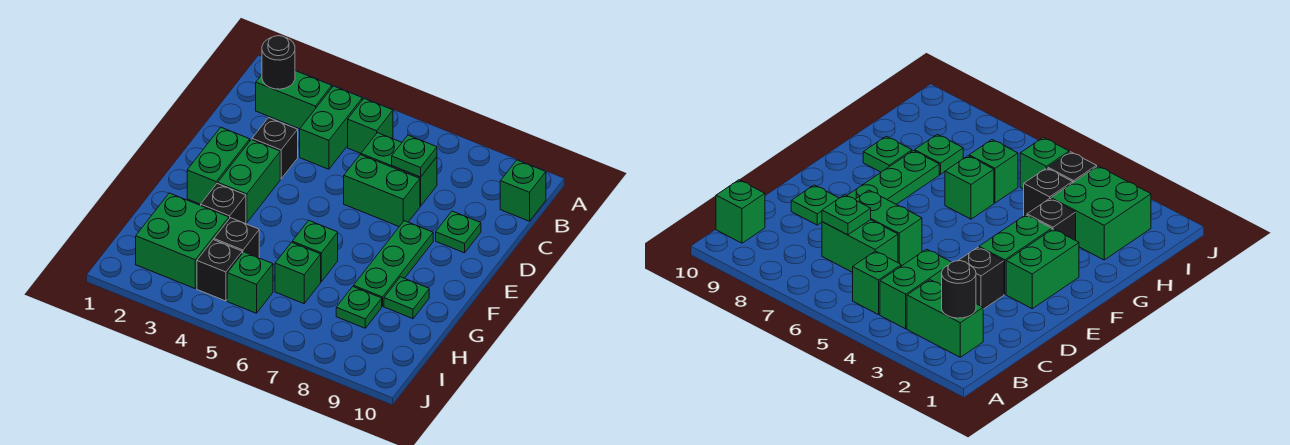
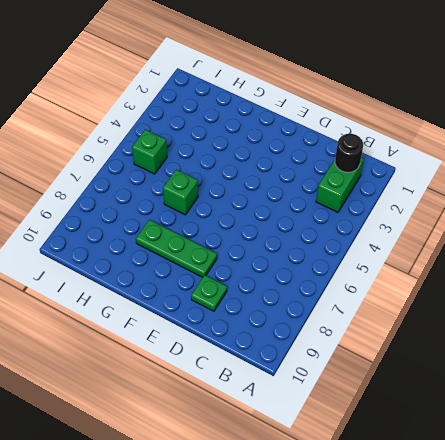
none -> green brick B4:C4 level 1
none -> green brick B5 level 1
none -> green brick B10 level 1

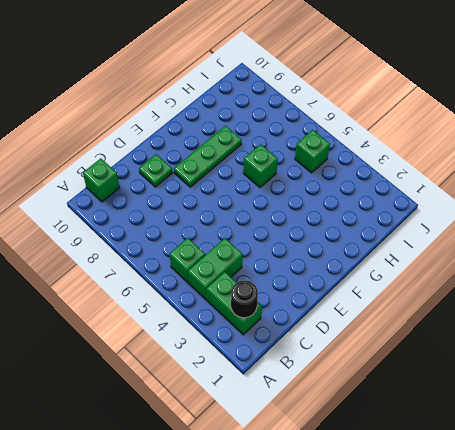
none -> green brick C6:C7 level 1
none -> black brick D3 level 1
none -> green brick D6:D7 level 1

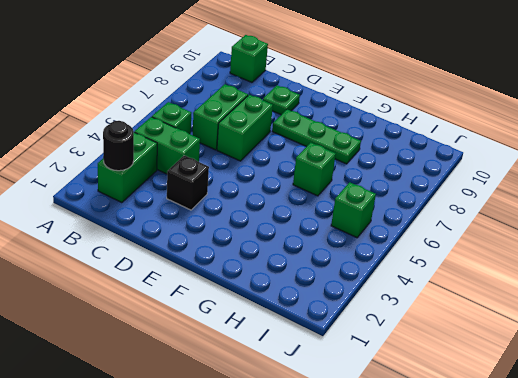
none -> green brick E2:F2 level 1
none -> green brick E3:F3 level 1
none -> black brick G3 level 1

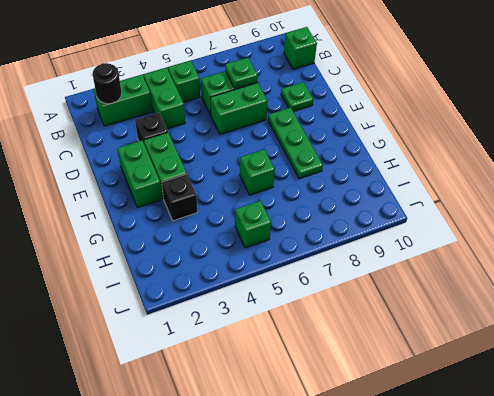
none -> green plate G9 level 1
none -> green brick H2:I3 level 1
none -> black brick H4 level 1

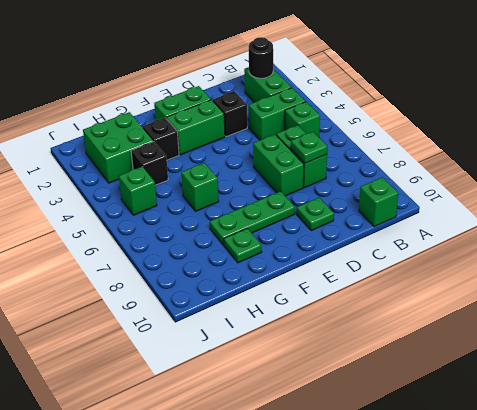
none -> green brick H6 level 1
none -> green plate H8 level 1
none -> black brick I4 level 1

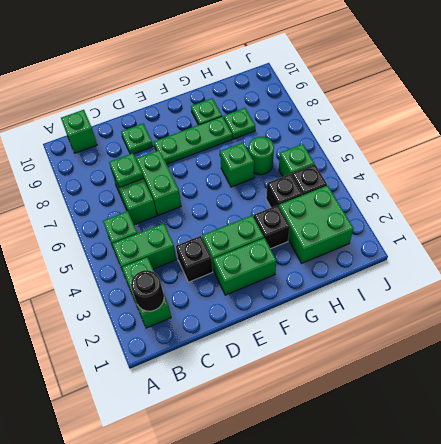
green round brick H6 level 1 -> green brick H6 level 1

